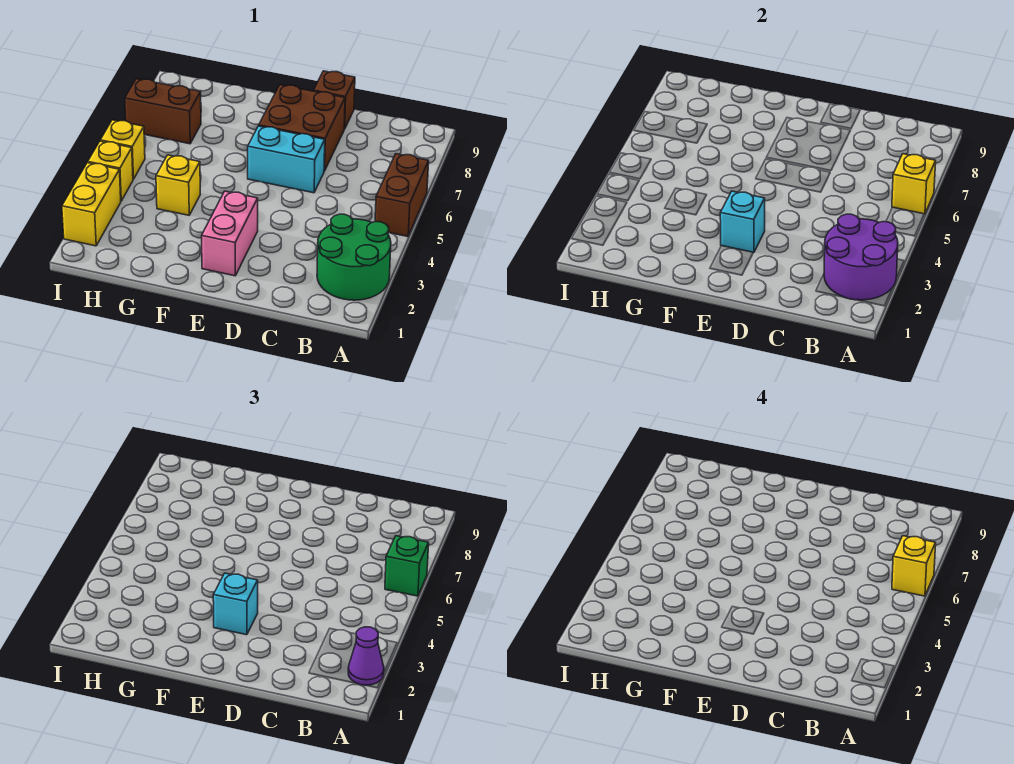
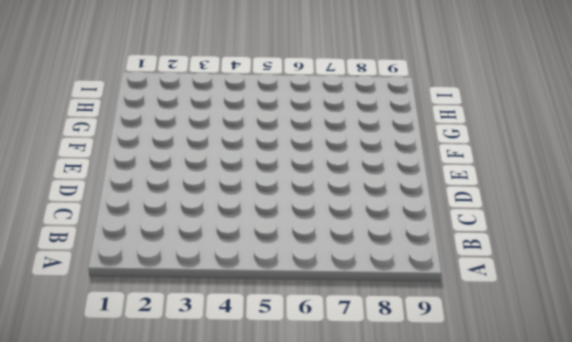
none -> green round brick A2:B3 level 1
none -> brown brick A5:A6 level 1
none -> cyan brick D6:E6 level 1

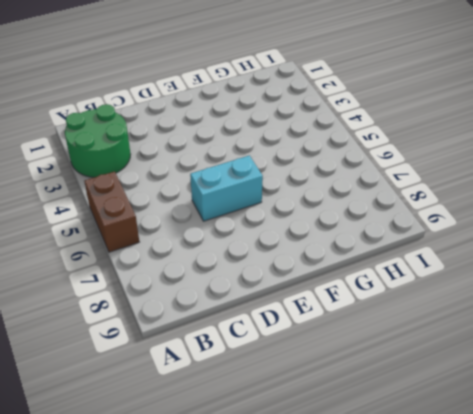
none -> brown brick D7:E8 level 1
none -> brown brick D9 level 1
none -> pink brick E2:E3 level 1

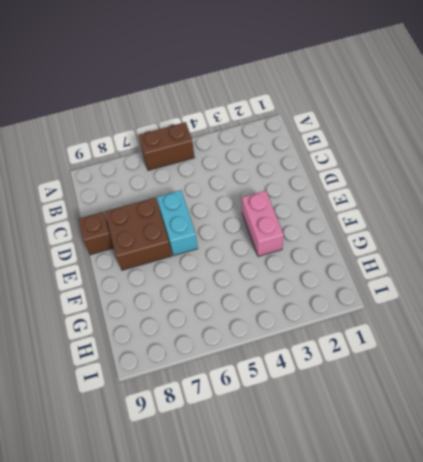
pink brick E3:F3 level 1 -> pink brick E2:E3 level 1
none -> green round brick A2:B3 level 1
none -> yellow brick G4 level 1
none -> brown brick H7:I7 level 1

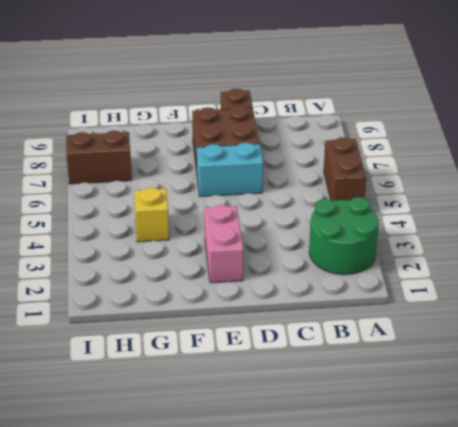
none -> yellow brick I2:I3 level 1
none -> yellow brick I4 level 1
none -> yellow brick I5 level 1

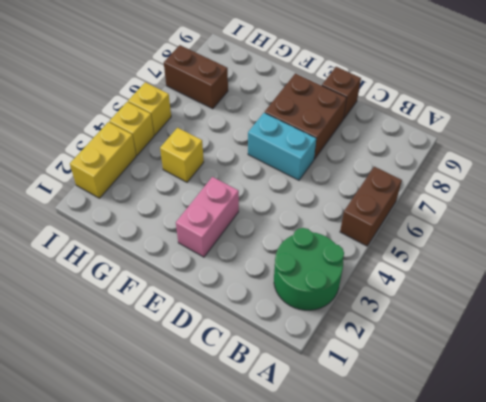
none -> purple round brick A2:B3 level 2
none -> yellow brick A6 level 2
none -> cyan brick E3 level 2

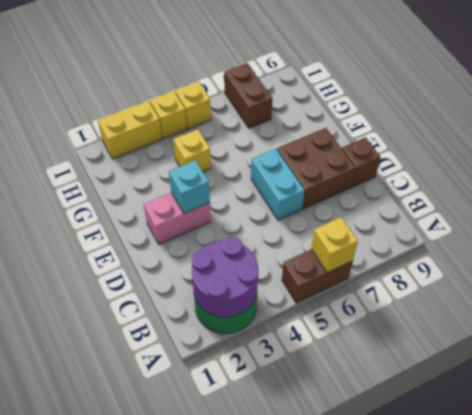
none -> purple cone A2 level 3
none -> green brick A6 level 3
none -> cyan brick E3 level 3

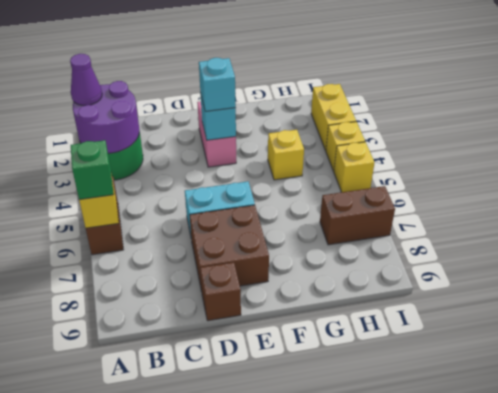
none -> yellow brick A6 level 4

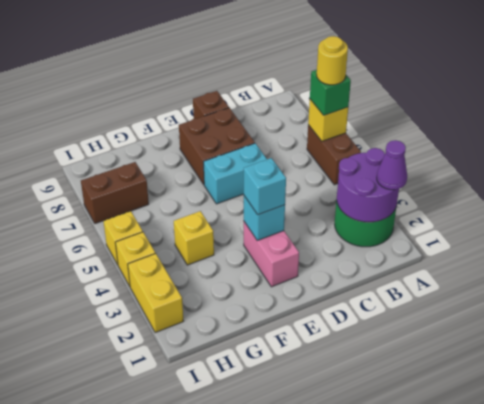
yellow round brick A6 level 4 -> yellow brick A6 level 4

